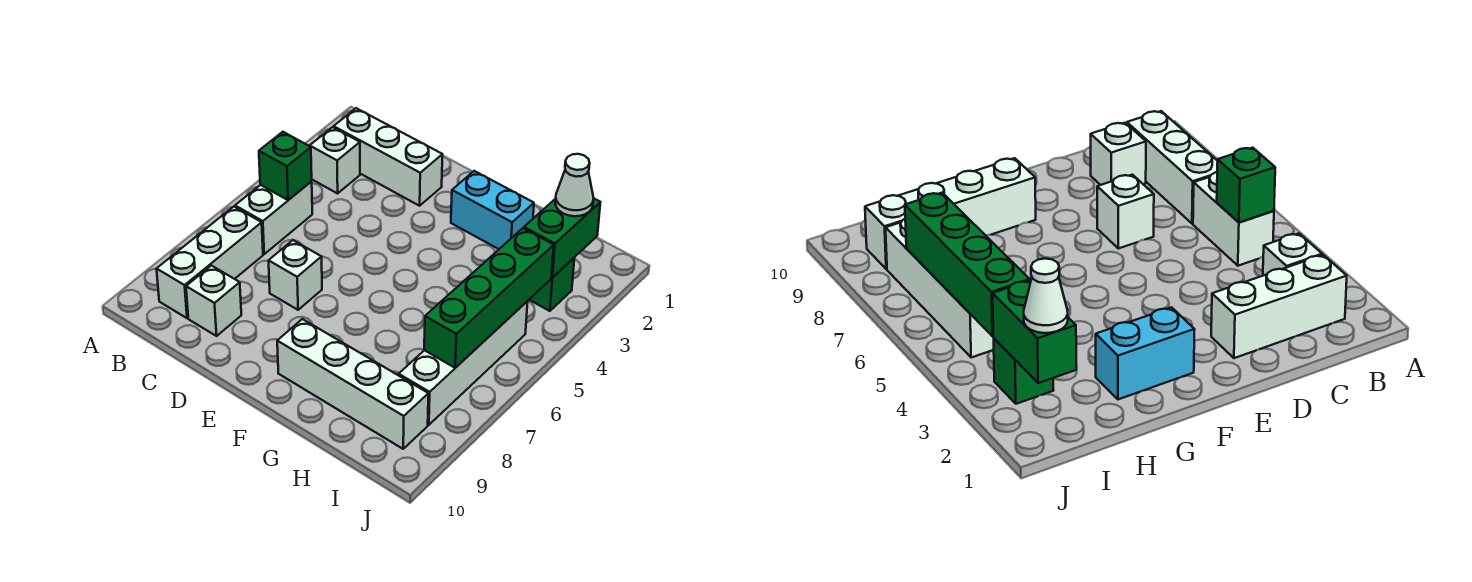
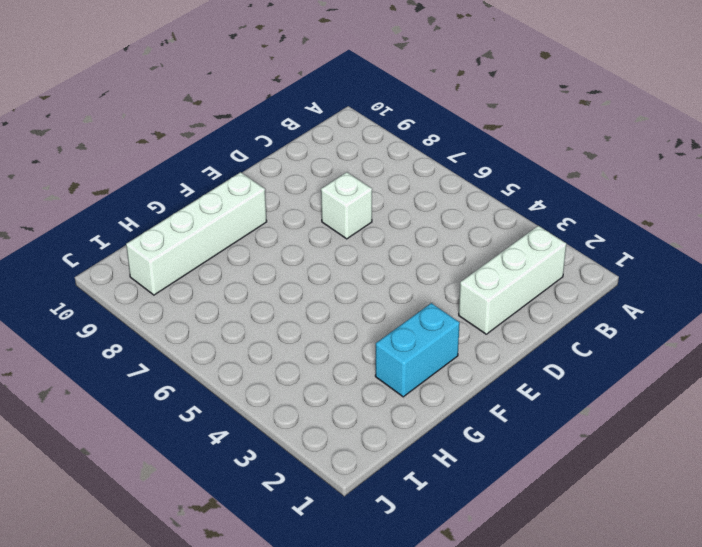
none -> white brick B3 level 1
none -> white brick B5:B6 level 1
none -> white brick B7:B9 level 1

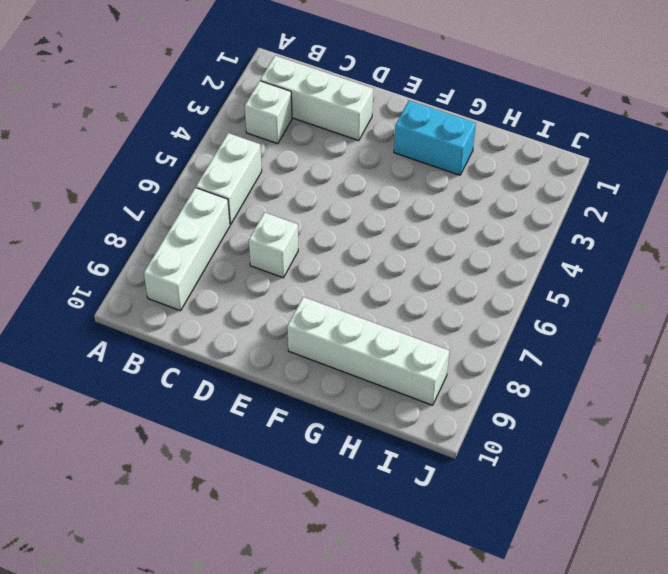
none -> white brick C9 level 1
none -> green brick I3 level 1
none -> white brick I5:I8 level 1

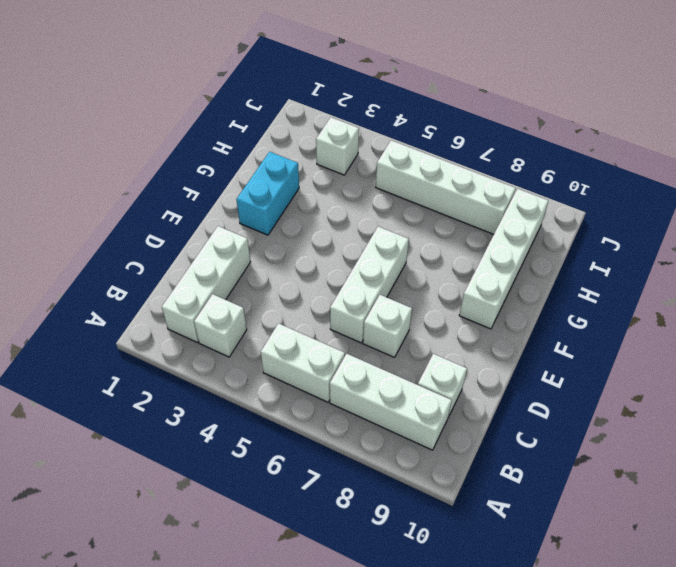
white brick D6:F6 level 1 -> none
white brick I3 level 1 -> green brick I3 level 1
none -> green brick B5 level 2
none -> green brick I2:I3 level 2
none -> green brick I4:I7 level 2

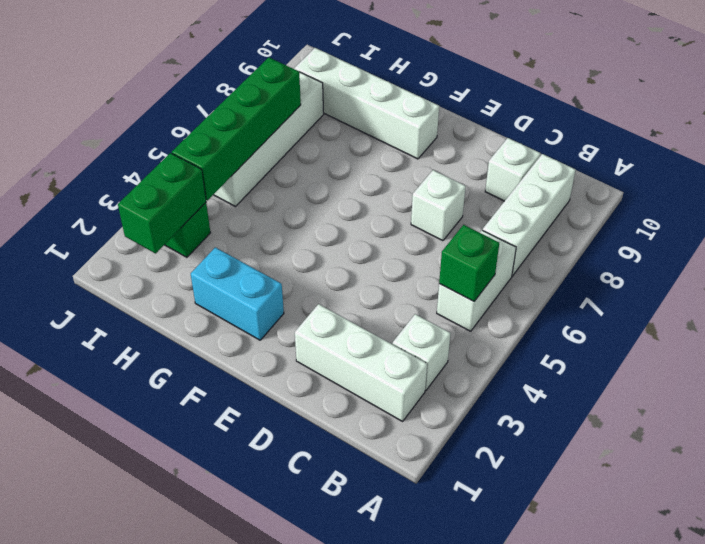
none -> white cone I2 level 3

